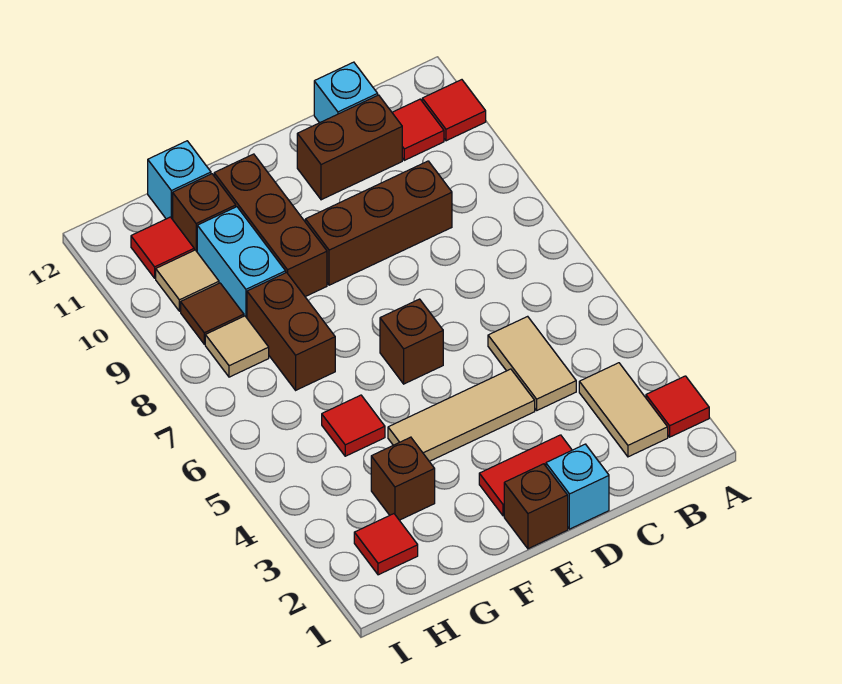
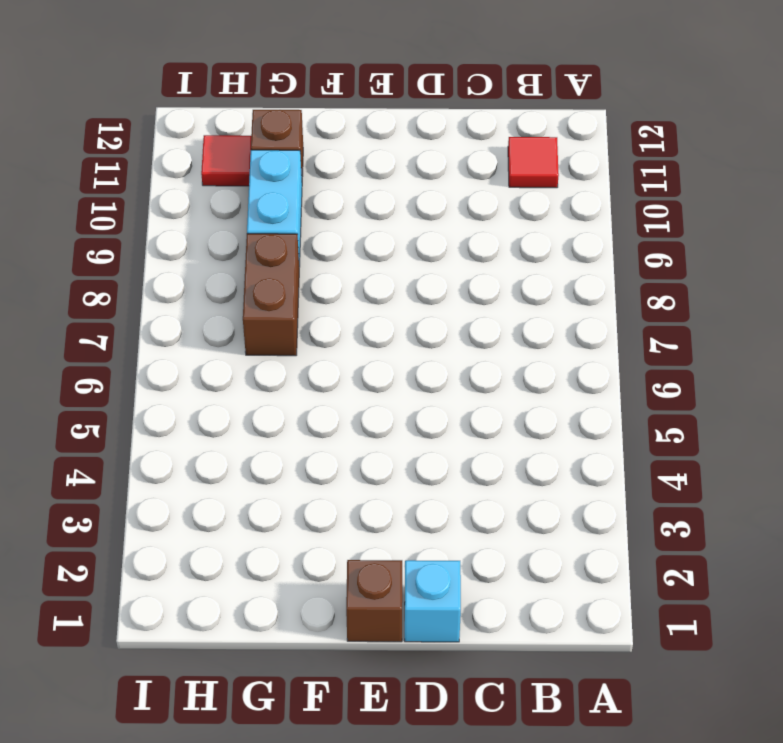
none -> red tile A2 level 1
none -> red tile A11 level 1
none -> tan tile B2:B3 level 1

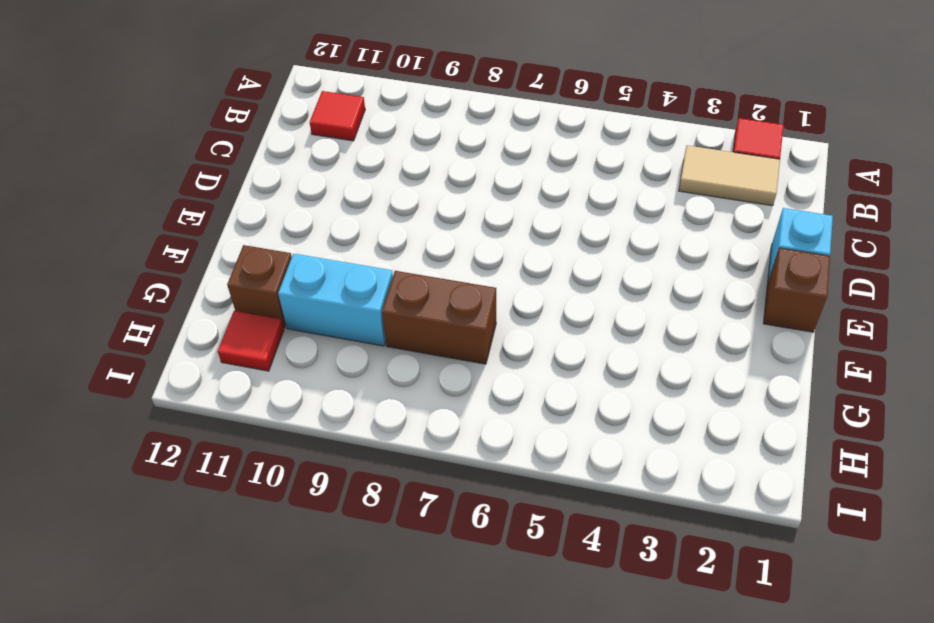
none -> red tile A11 level 1
none -> tan tile C4:C5 level 1
none -> brown brick C9:E9 level 1

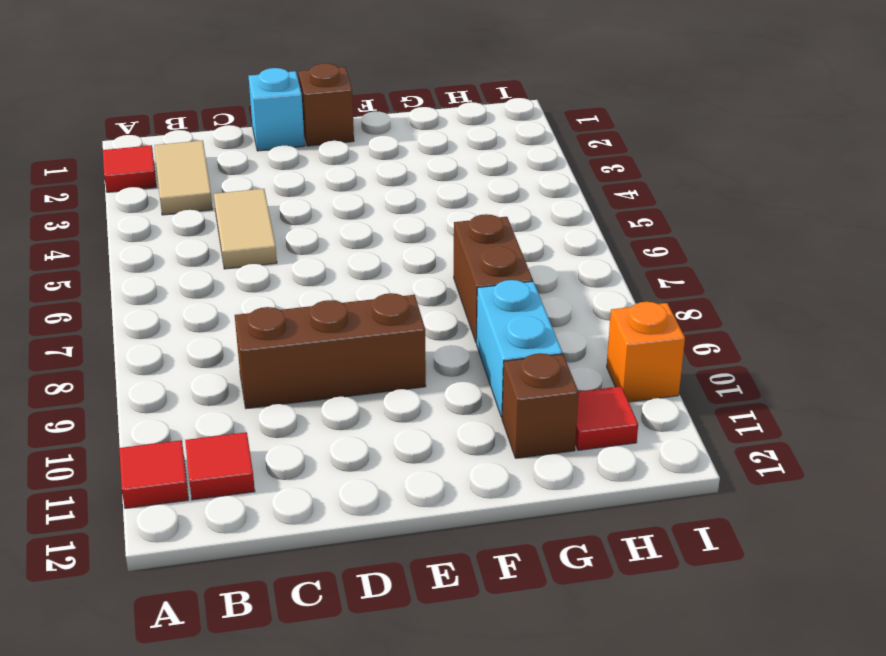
orange brick I10 level 1 -> none
none -> brown brick C11:D11 level 1
none -> cyan brick C12 level 1
none -> red tile D2:E2 level 1

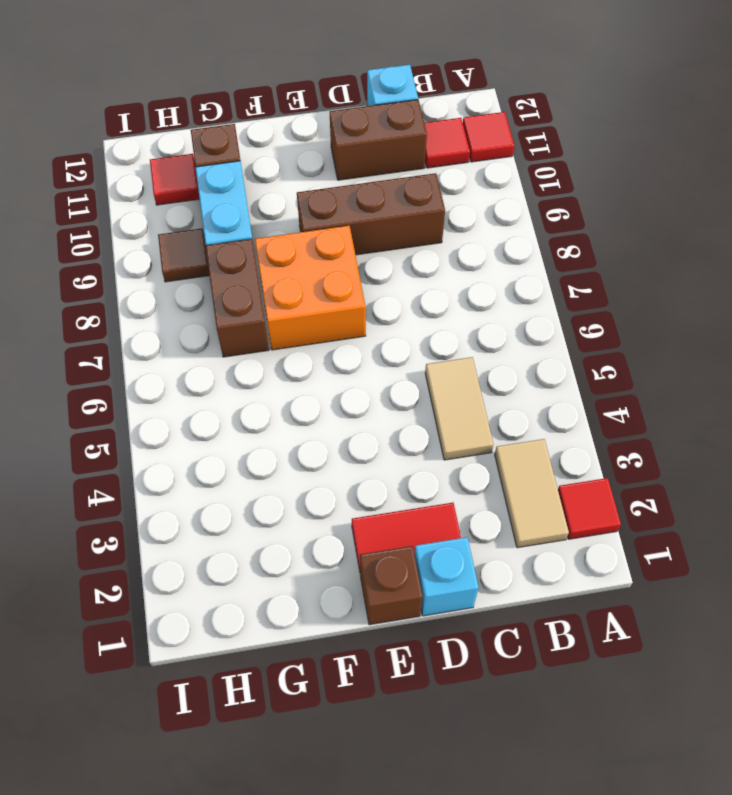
orange brick E7:F8 level 1 -> none
none -> tan tile D4:F4 level 1
none -> brown brick E6 level 1
none -> brown brick F9:F11 level 1

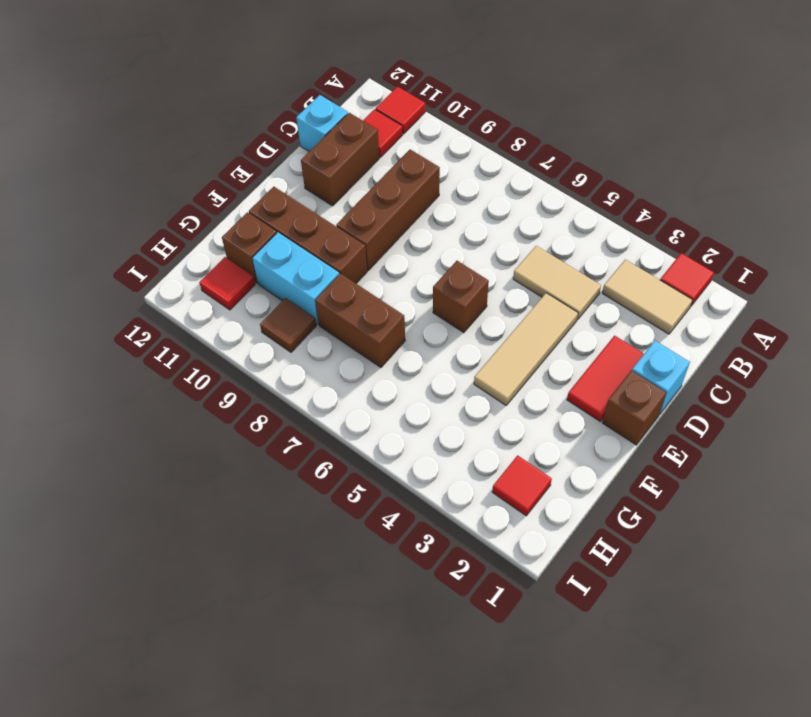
none -> brown brick G3 level 1
none -> red tile G5 level 1
none -> cyan brick G12 level 1

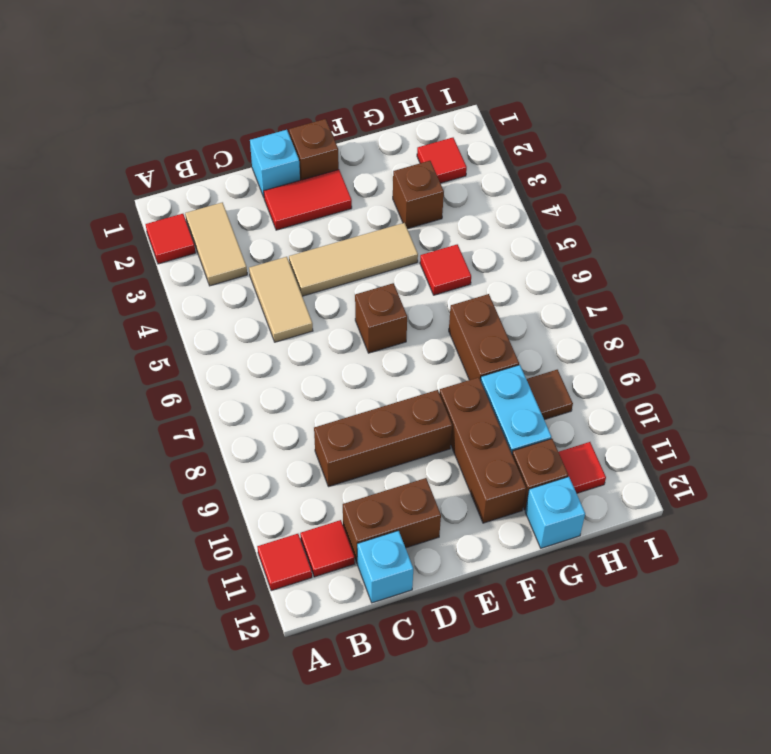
none -> tan tile H8 level 1
none -> tan tile H10 level 1

